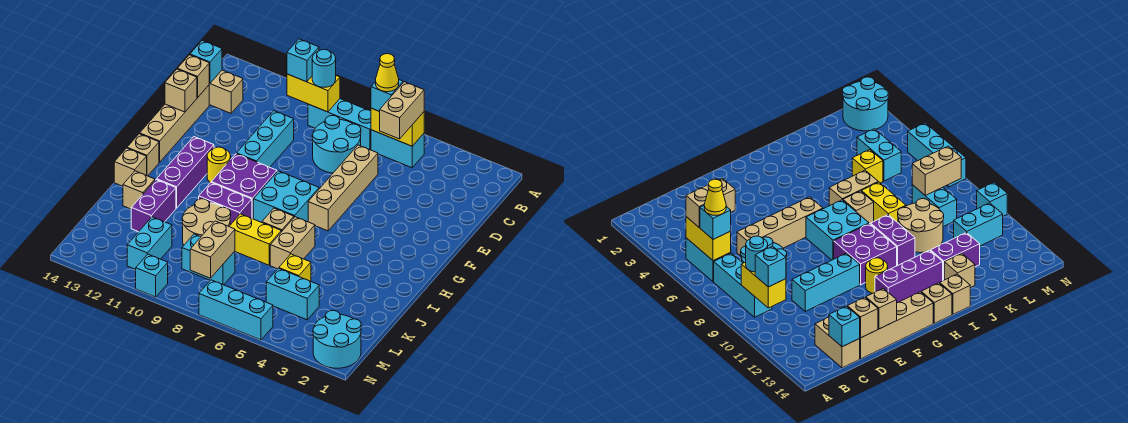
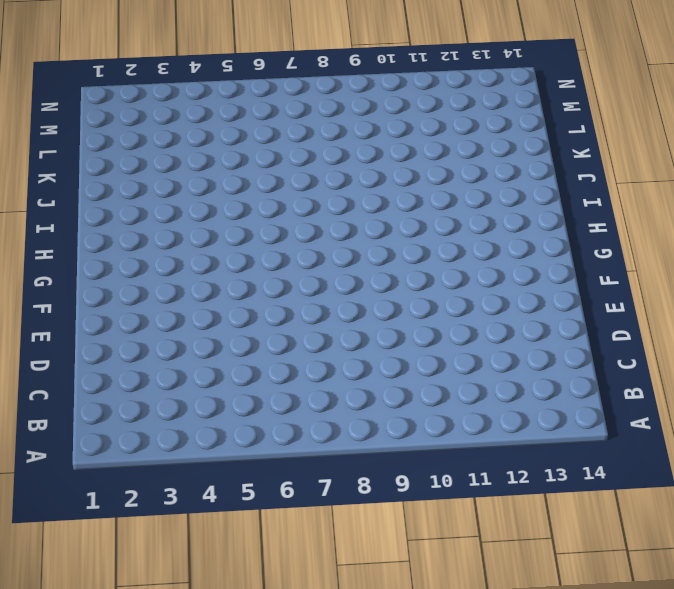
none -> cyan brick B5:B6 level 1
none -> cyan brick B7:B9 level 1
none -> cyan round brick C7:D8 level 1
none -> tan brick C13:C14 level 1

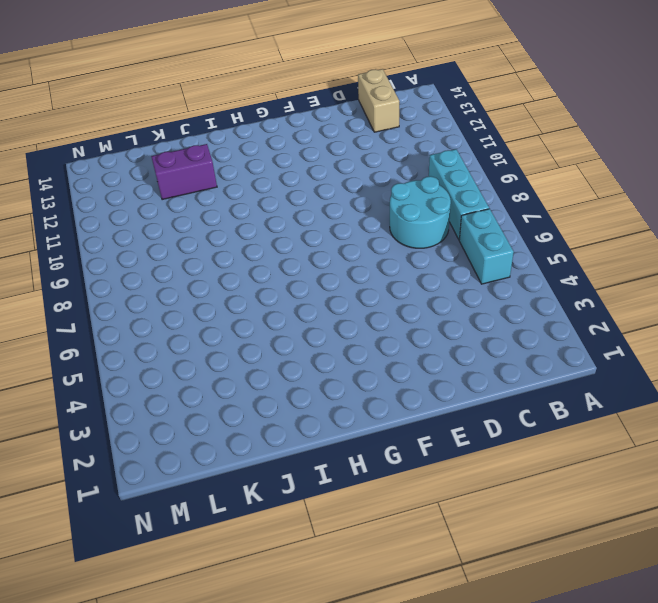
none -> tan brick D6:G6 level 1
none -> cyan brick D10:F10 level 1
none -> tan brick D14:G14 level 1
none -> cyan brick G7:H8 level 1

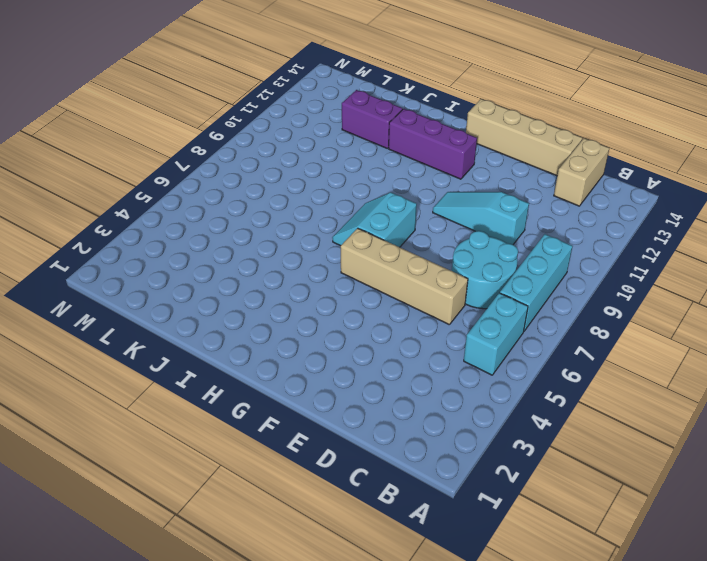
cyan slope D10:F10 level 1 top D -> cyan brick D10:F10 level 1
cyan slope G7:H8 level 1 top G -> cyan brick G7:H8 level 1
none -> purple brick G9:H10 level 1
none -> yellow round brick G11 level 1
none -> tan brick H14 level 1
none -> tan brick I6:J6 level 1

